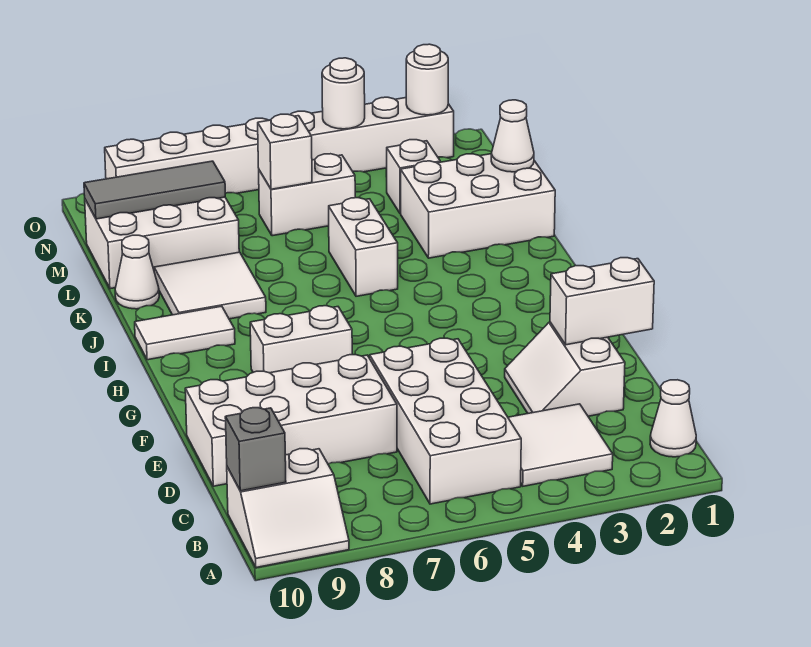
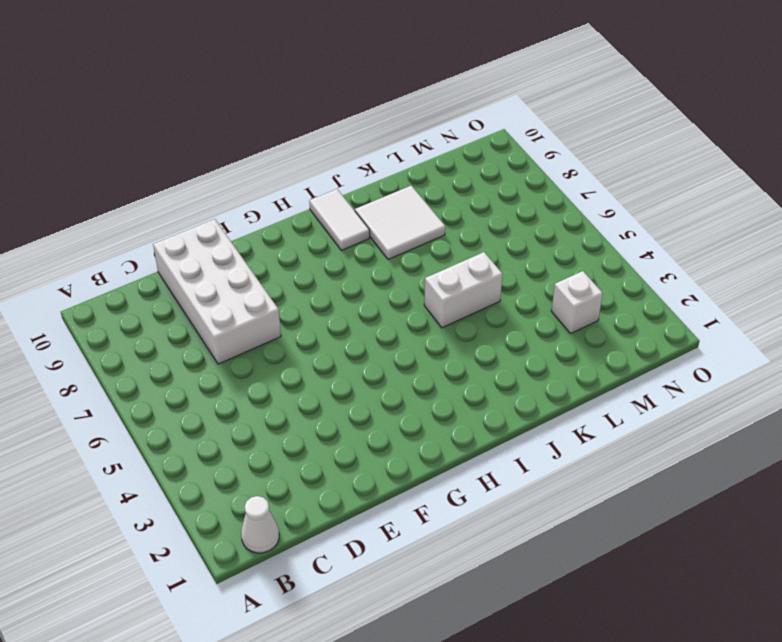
none -> white slope A9:B10 level 1 top B
none -> white tile B3:C4 level 1
none -> white brick B5:E6 level 1

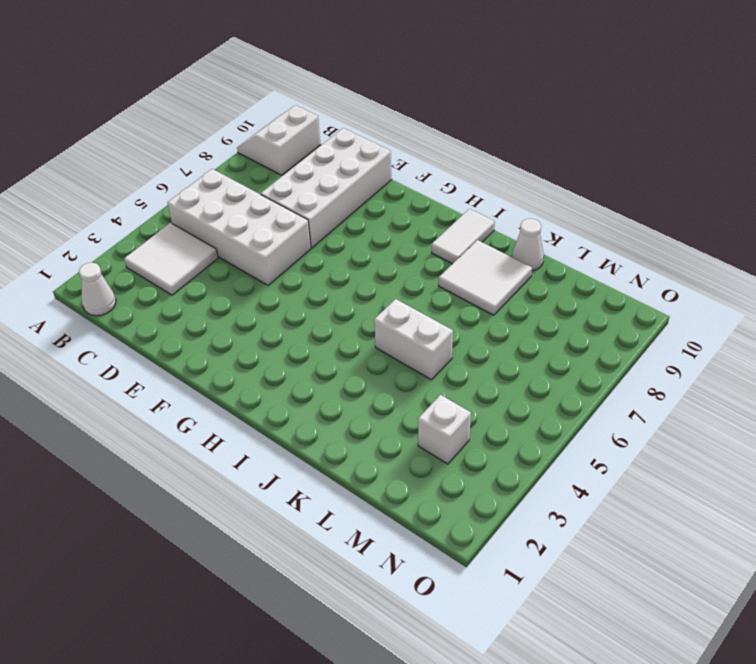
none -> white slope D2:E3 level 1 top 2
none -> white brick G7:G8 level 1
none -> white brick K1:L3 level 1

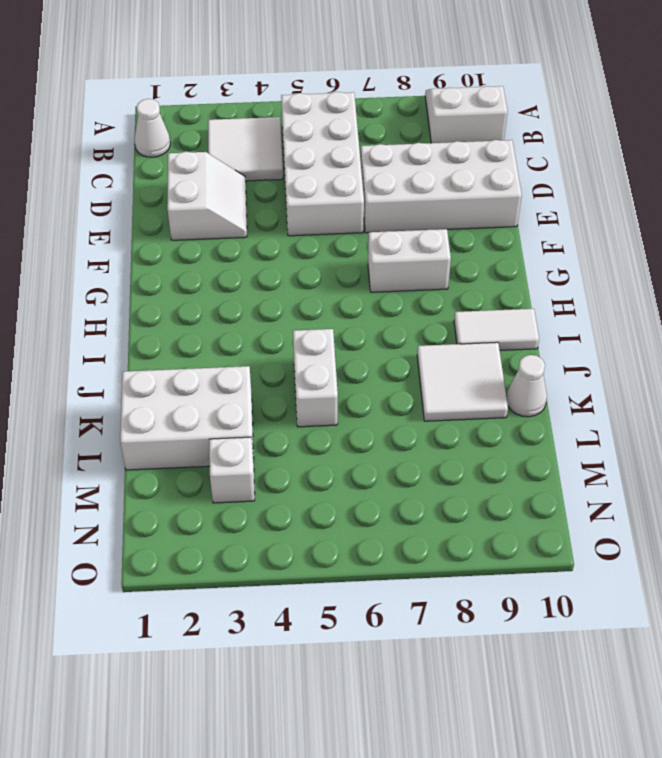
none -> white brick L8:M10 level 1
none -> white brick M5:M6 level 1
none -> white brick O2:O9 level 1

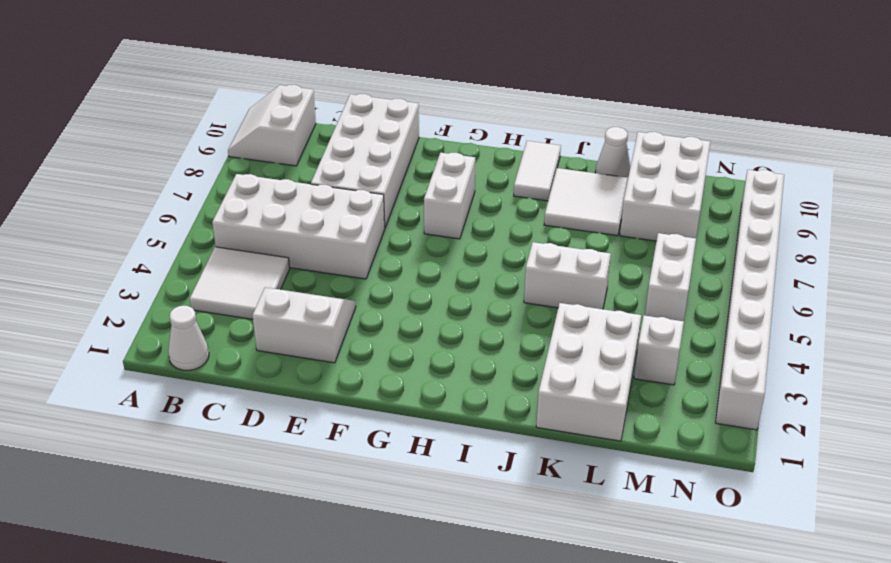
none -> grey brick B10 level 2
none -> white brick E1:E2 level 2
none -> white cone L1 level 2

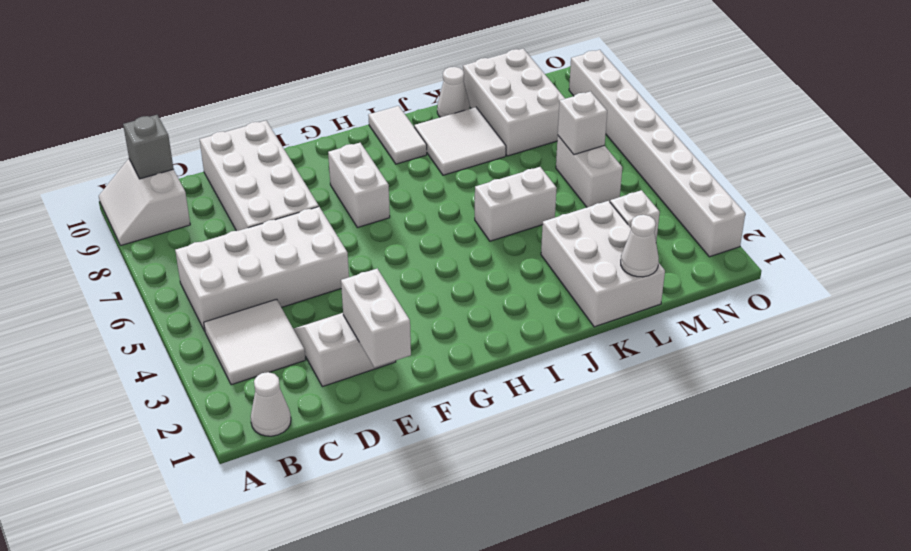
none -> grey tile M8:M10 level 2
none -> white round brick O2 level 2
none -> white round brick O4 level 2

